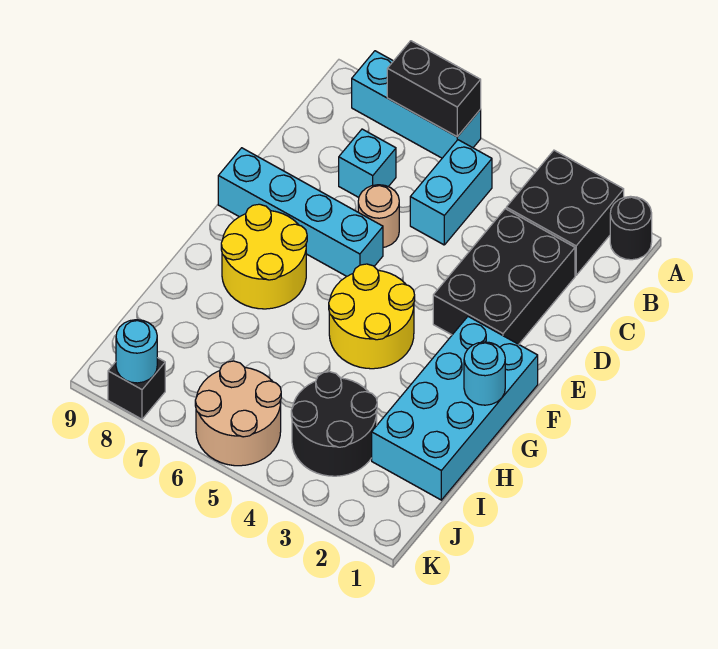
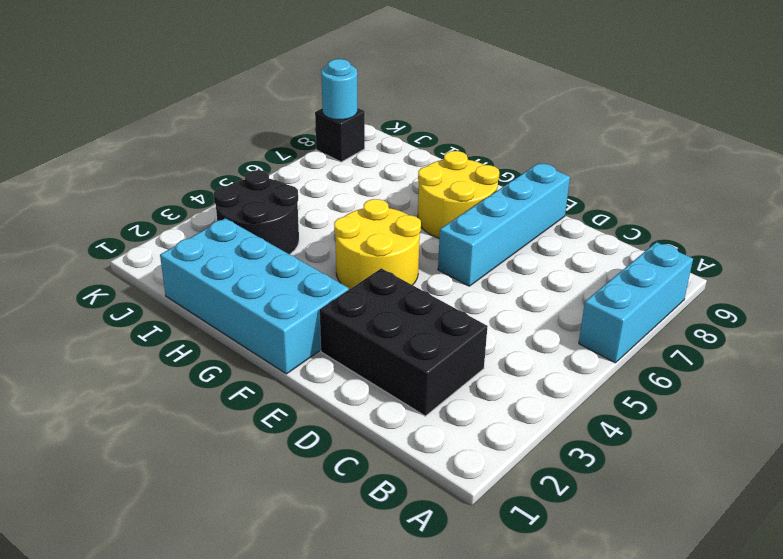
none -> black round brick A1 level 1
none -> black brick A2:B3 level 1
none -> cyan brick B5:C5 level 1

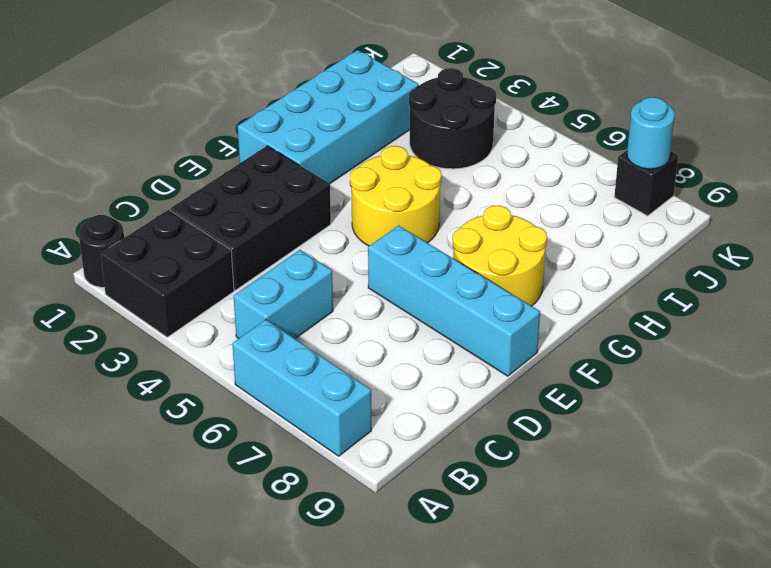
none -> cyan brick C7 level 1
none -> tan round brick D6 level 1
none -> tan round brick J5:K6 level 1

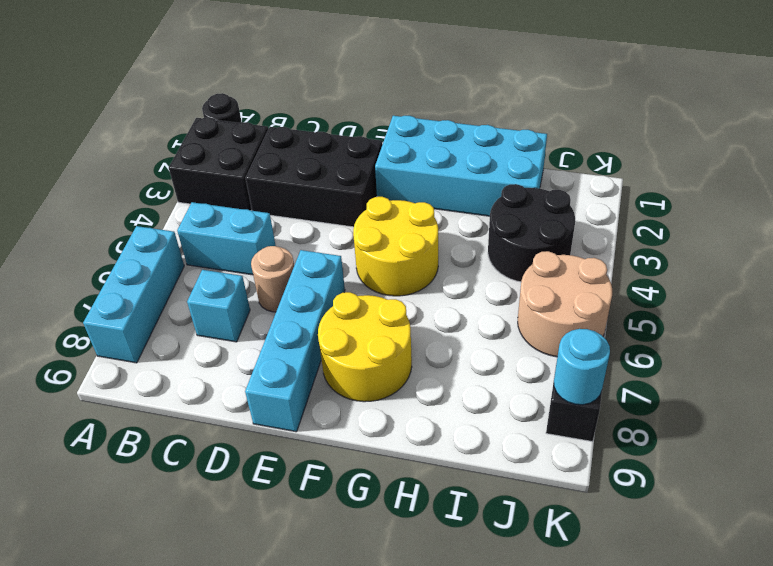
none -> black brick A6:A7 level 2
none -> cyan round brick G1 level 2

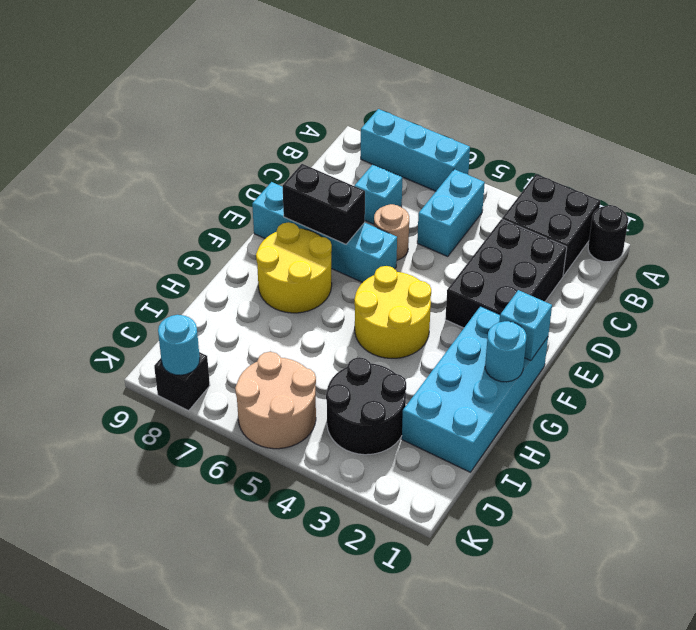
black brick E7:E8 level 2 -> black brick A6:A7 level 2
cyan brick F1 level 2 -> none

